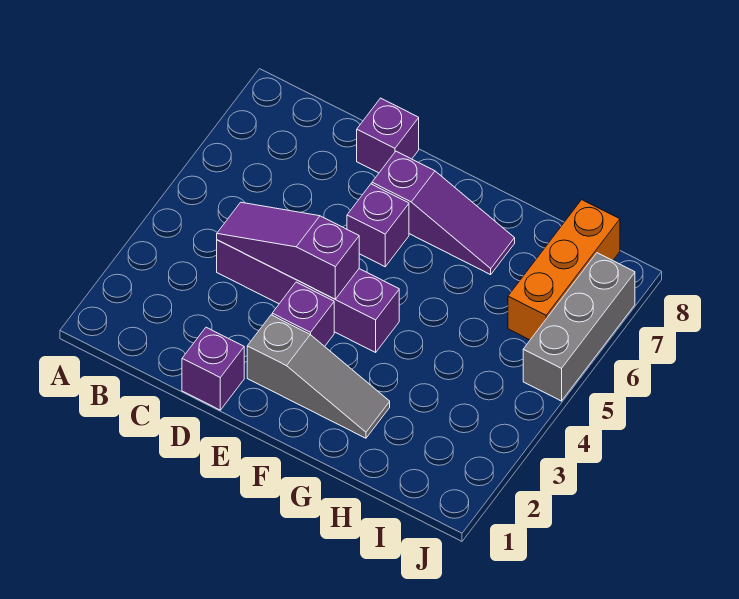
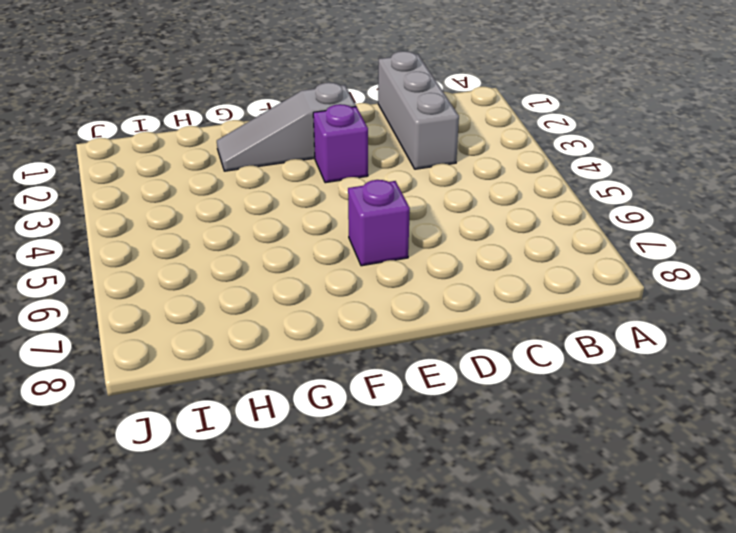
grey brick C1:C3 level 1 -> grey brick J5:J7 level 1
none -> purple brick C4:F4 level 1
none -> purple brick D1 level 1

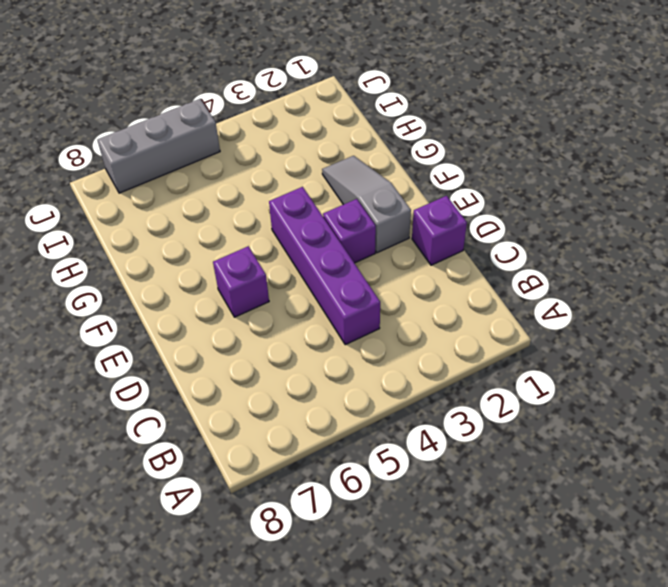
none -> purple brick D8 level 1
none -> purple slope E7:G7 level 1 top E

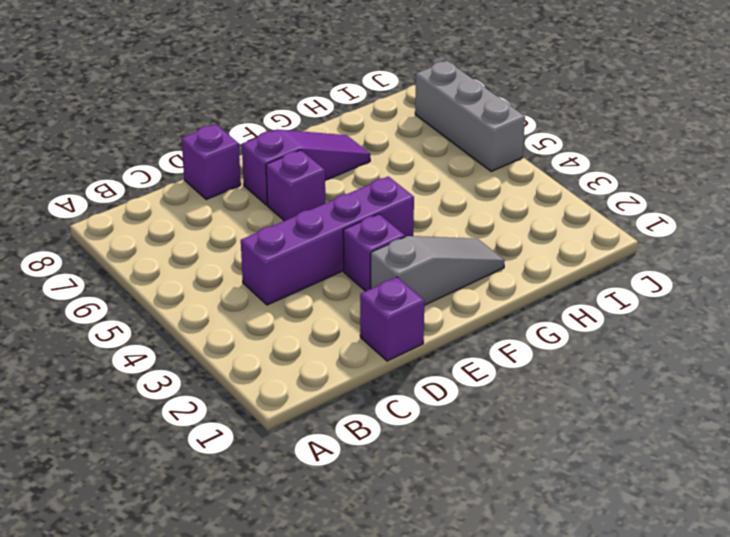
none -> orange brick I6:I8 level 1
none -> purple slope C4:E4 level 2 top E

